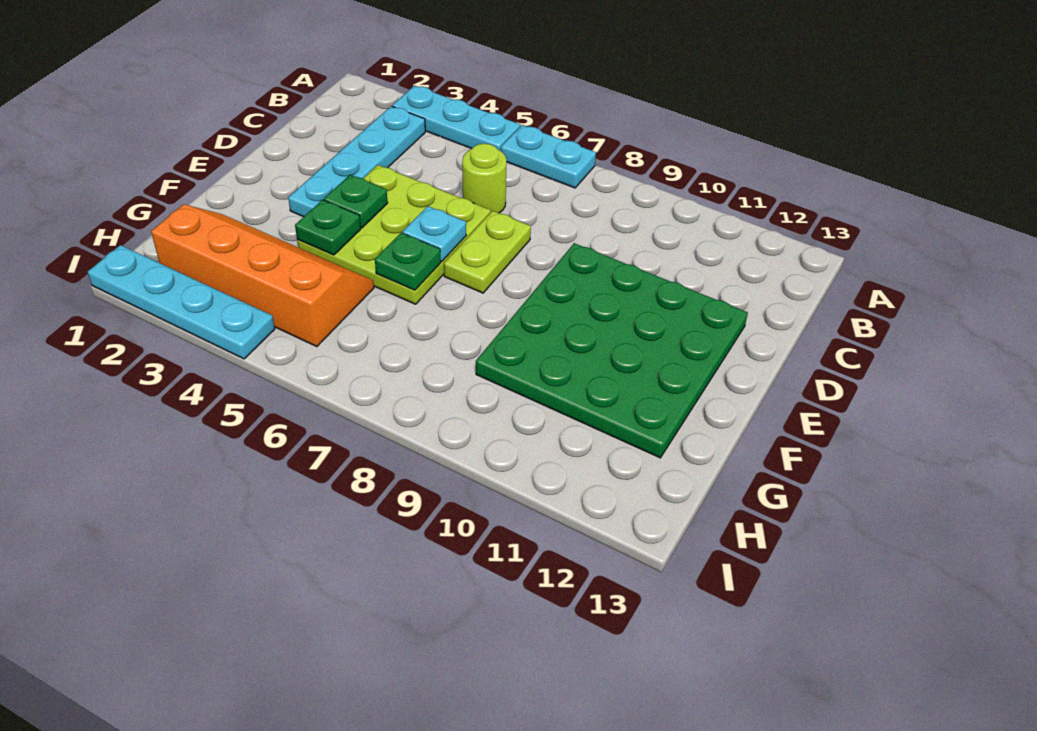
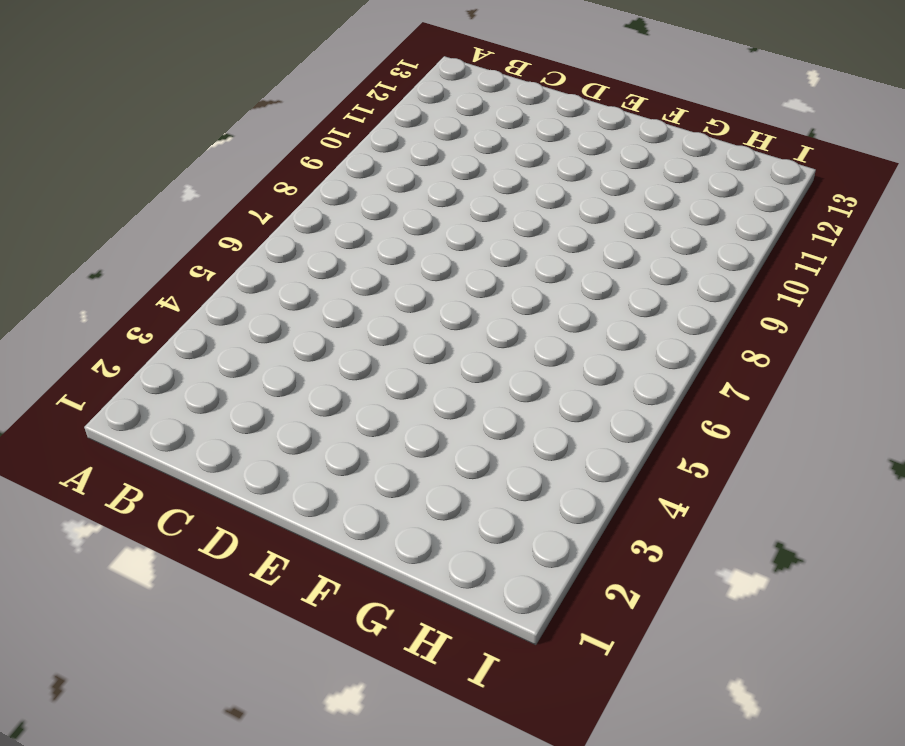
none -> cyan plate A3:A5 level 1
none -> cyan plate A6:A7 level 1
none -> cyan plate B3:E3 level 1

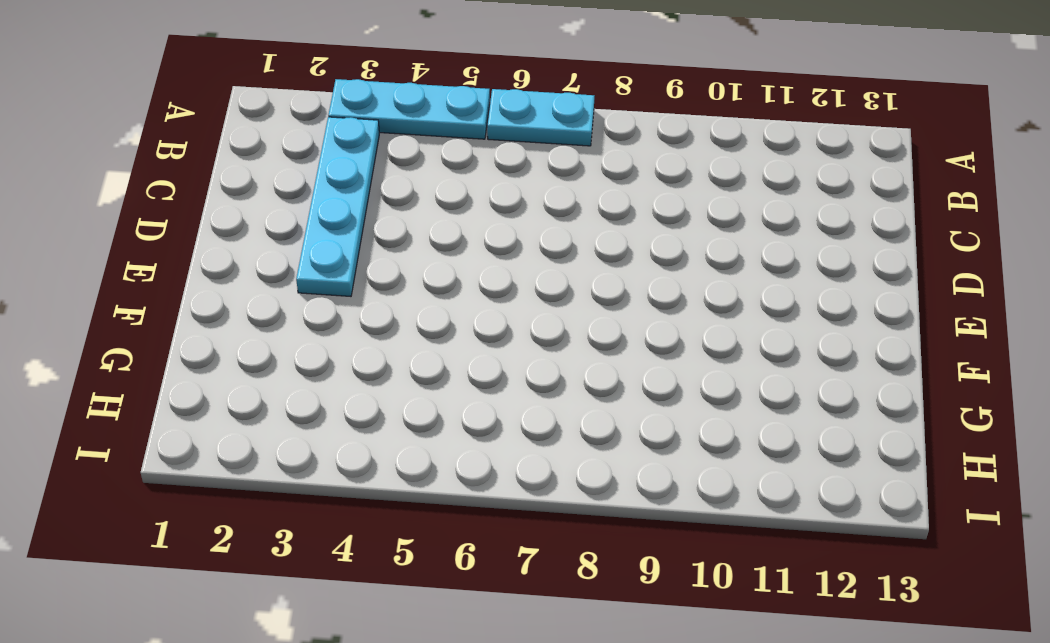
none -> lime round brick C6 level 1
none -> lime plate D4:F6 level 1
none -> lime plate D7:E7 level 1

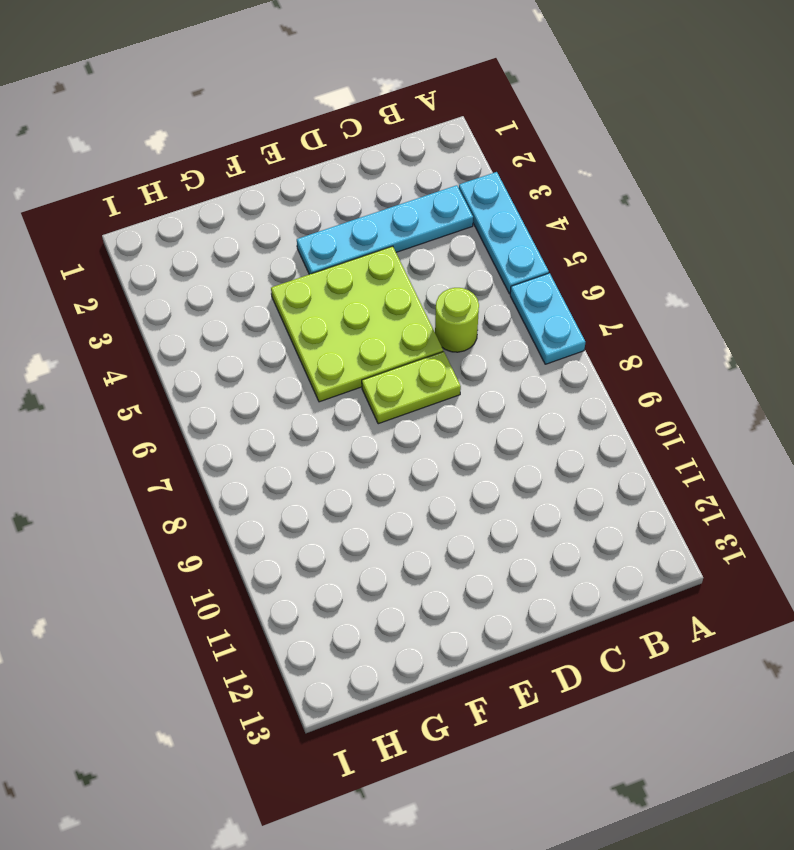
none -> green plate D9:G12 level 1
none -> orange slope G2:H5 level 1 top H
none -> cyan plate I1:I4 level 1

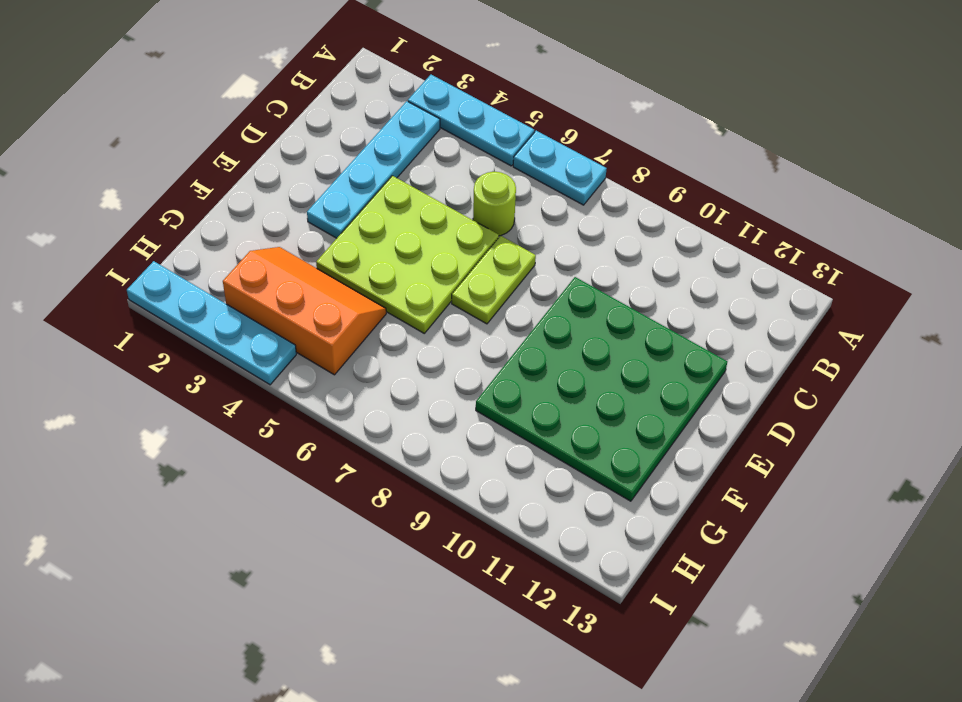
orange slope G3:H5 level 1 top H -> orange slope G2:H5 level 1 top H
none -> green plate E4 level 2
none -> cyan plate E6 level 2
none -> green plate F4 level 2

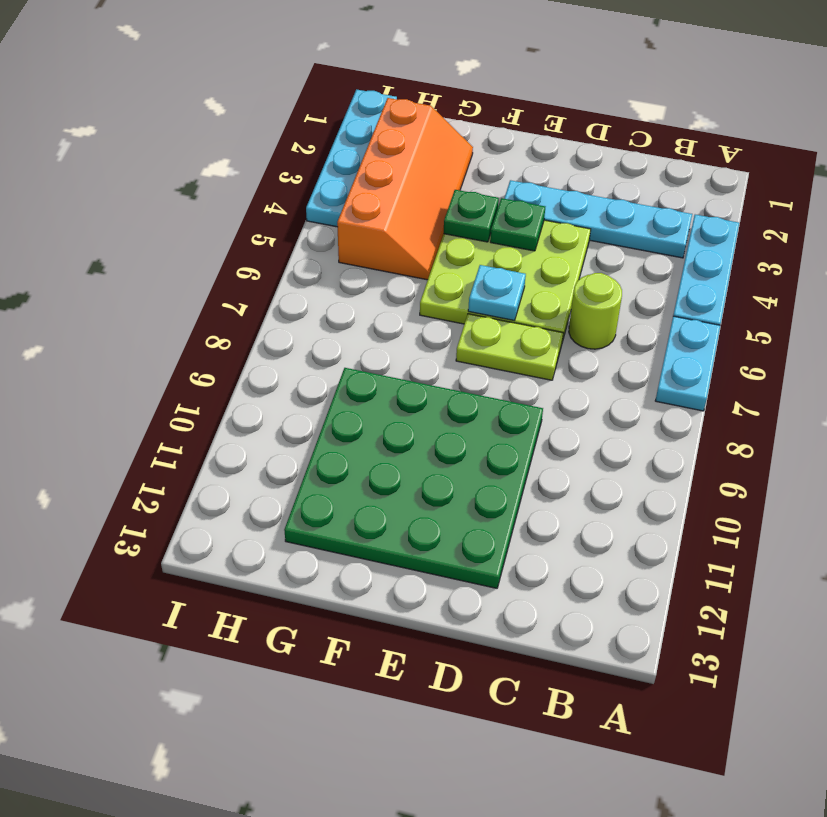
none -> green plate F6 level 2

